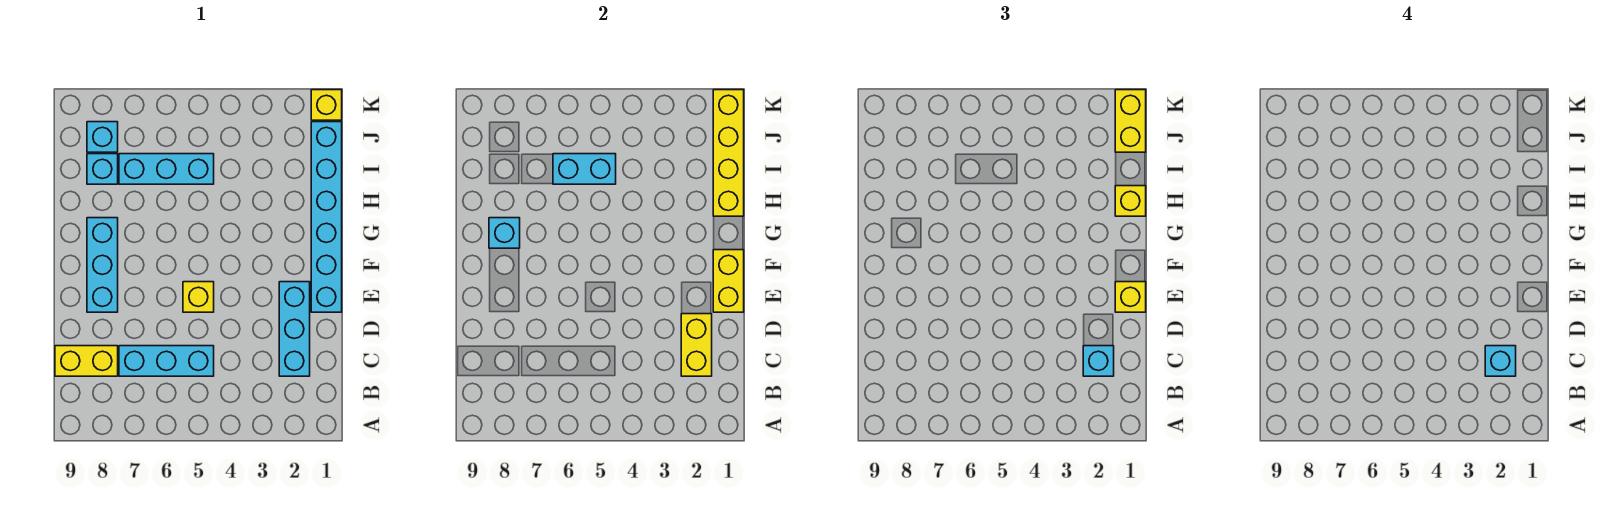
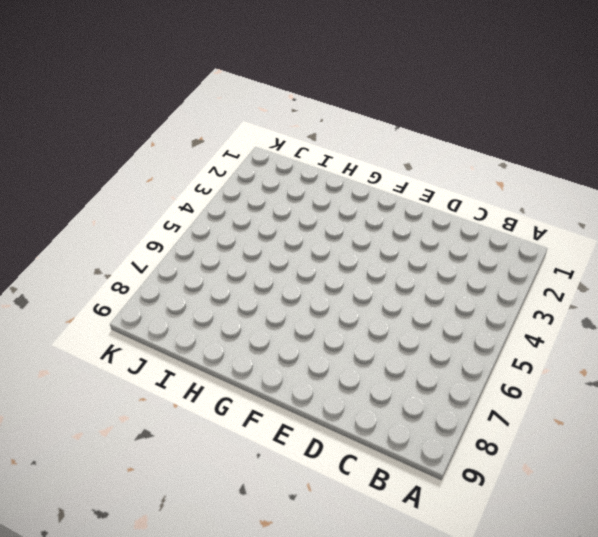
none -> cyan brick C2:E2 level 1
none -> cyan brick C5:C7 level 1
none -> yellow brick C8:C9 level 1

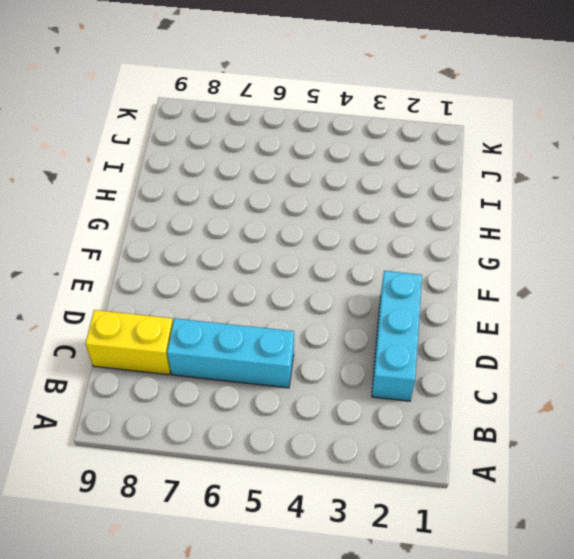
none -> cyan brick E1:J1 level 1
none -> yellow brick E5 level 1
none -> cyan brick E8:G8 level 1

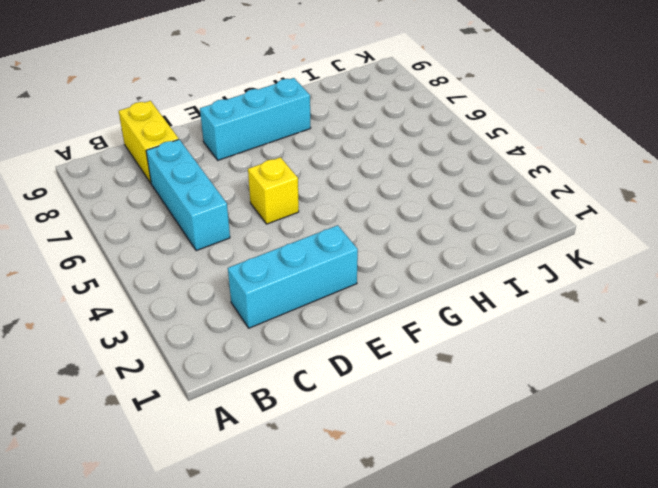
none -> cyan brick E1:J1 level 1
none -> cyan brick I5:I7 level 1
none -> cyan brick I8 level 1

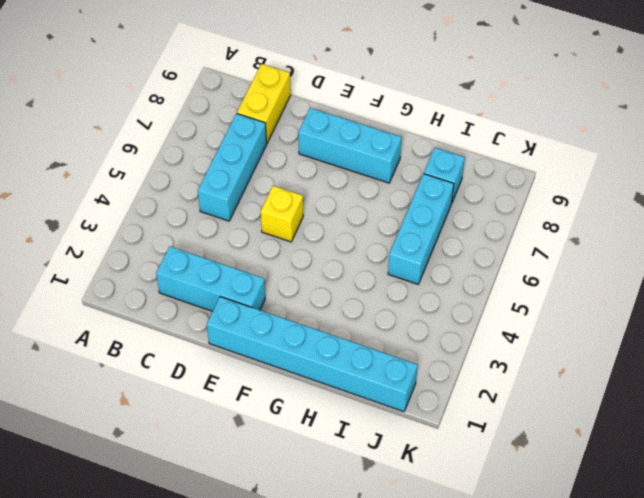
none -> cyan brick J8 level 1
none -> yellow brick K1 level 1
none -> yellow brick C2:D2 level 2

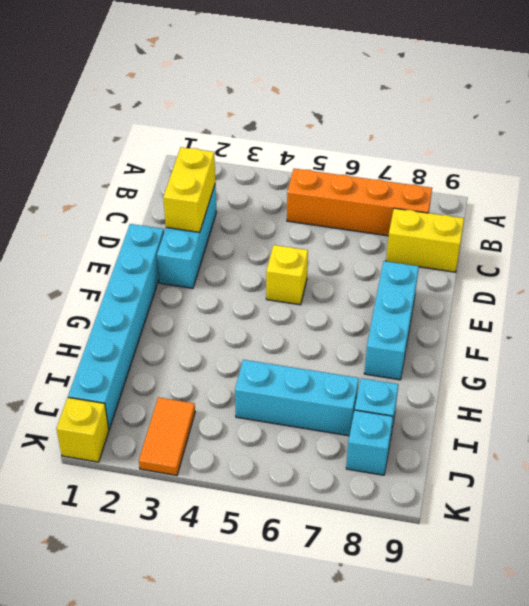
orange brick B5:B8 level 1 -> none
orange tile J3:K3 level 1 -> none
none -> cyan brick C5:C7 level 1
none -> yellow brick E1:F1 level 2
none -> cyan brick G8 level 2

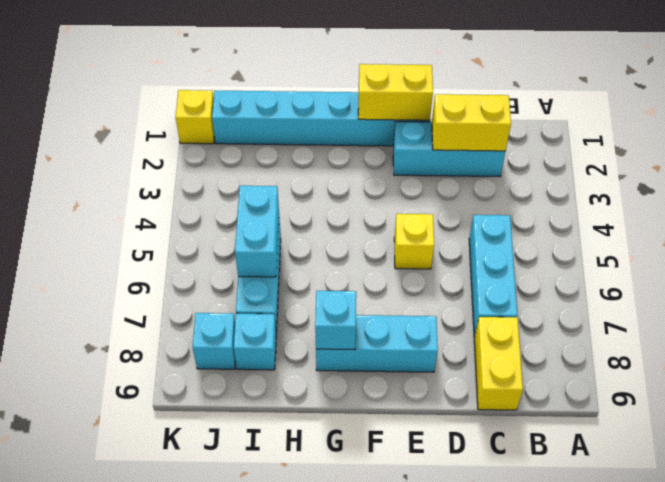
none -> yellow brick H1:K1 level 2
none -> cyan brick C2 level 3
none -> yellow brick E1 level 3

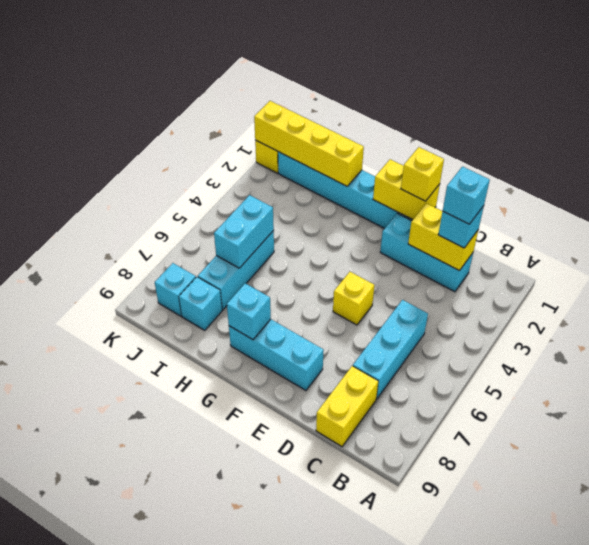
none -> yellow brick H1 level 3
none -> yellow brick J1:K1 level 3

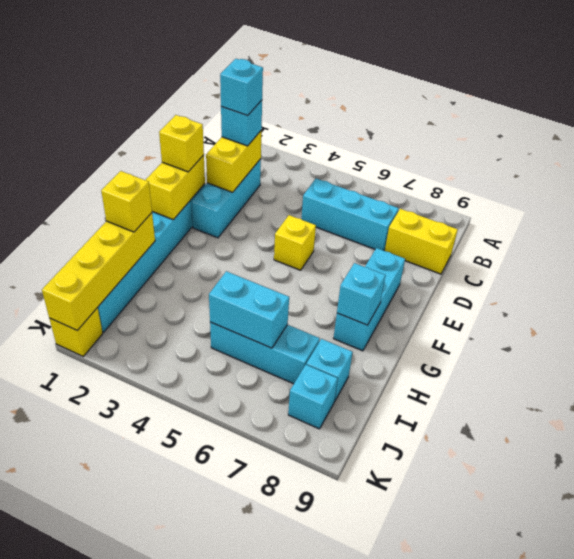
none -> yellow brick J1:K1 level 3

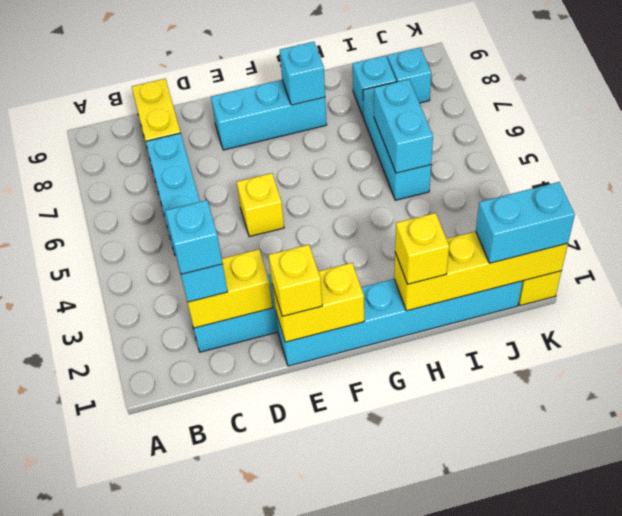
cyan brick J1:K1 level 3 -> yellow brick J1:K1 level 3

